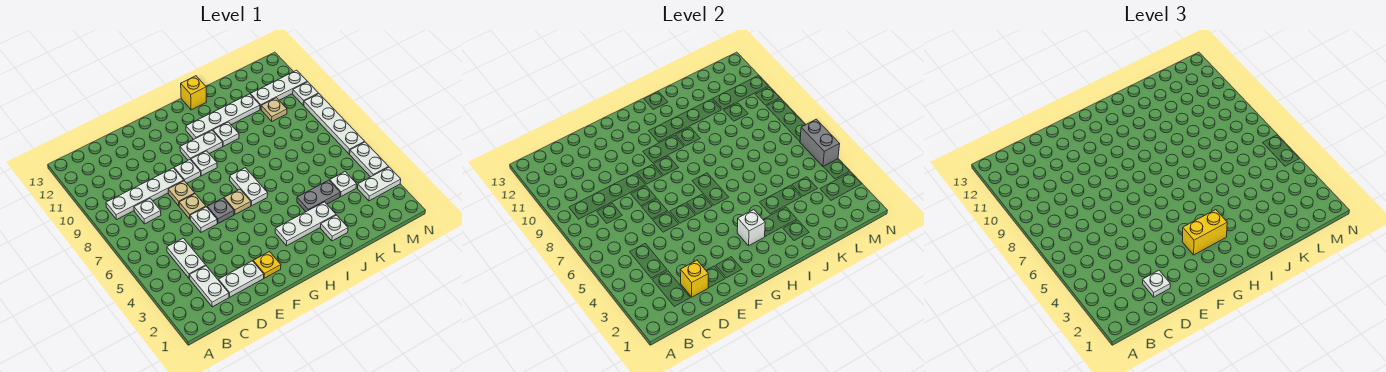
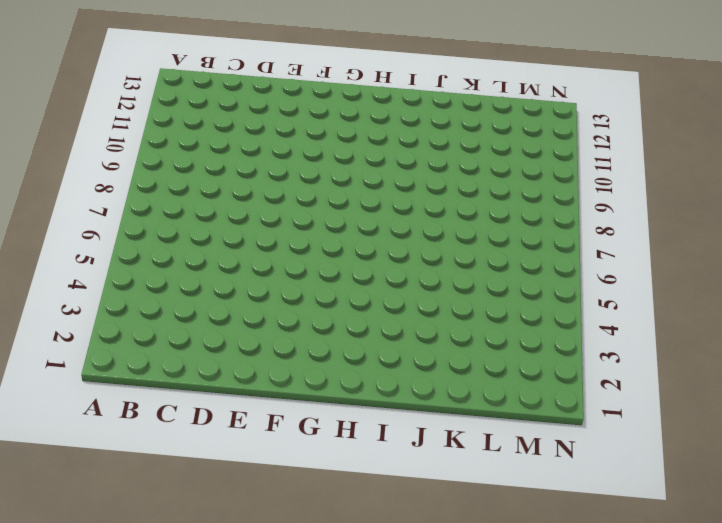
none -> white plate B9:E9 level 1
none -> white plate C2:C3 level 1
none -> white plate C4:C5 level 1
none -> white plate C8 level 1

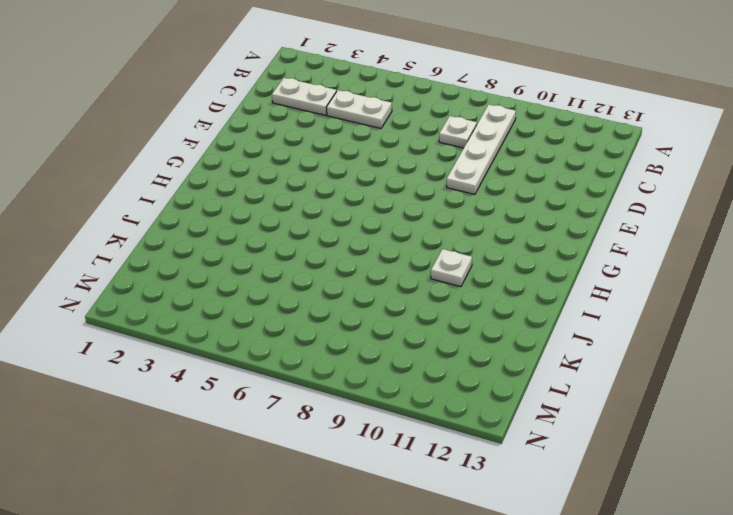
none -> white plate D2:E2 level 1
none -> white plate E6 level 1
none -> tan plate E7 level 1
none -> tan plate E8 level 1

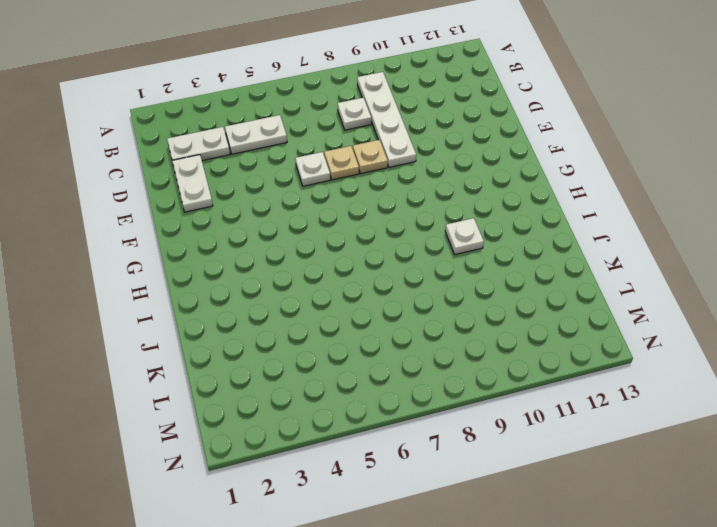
none -> yellow plate F2 level 1
none -> grey plate F6 level 1
none -> white plate F9 level 1
none -> tan plate G6 level 1

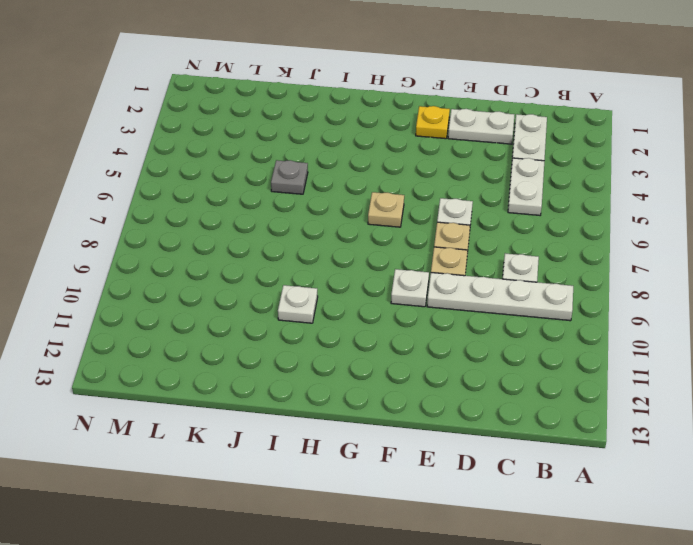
grey plate J5 level 1 -> grey plate F6 level 1
none -> white plate G9 level 1
none -> white plate G10:H10 level 1
none -> white plate H3:J3 level 1
none -> white plate H6:H7 level 1

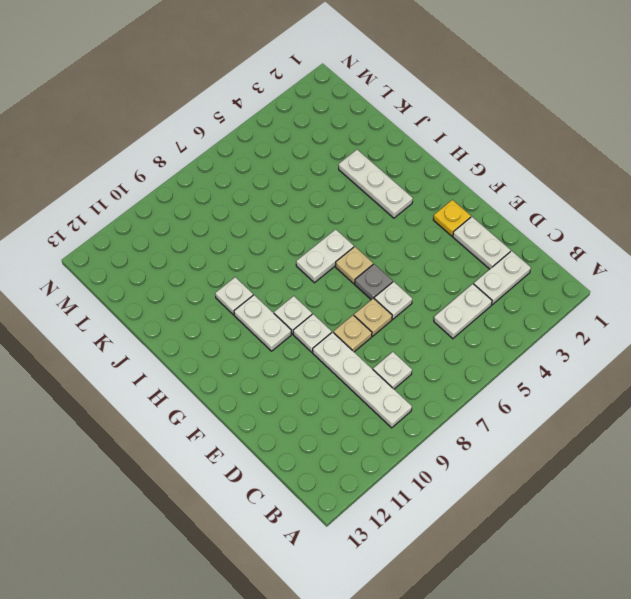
none -> white plate H11:K11 level 1
none -> yellow brick I13 level 1
none -> white plate J2 level 1
none -> grey plate J4:K4 level 1

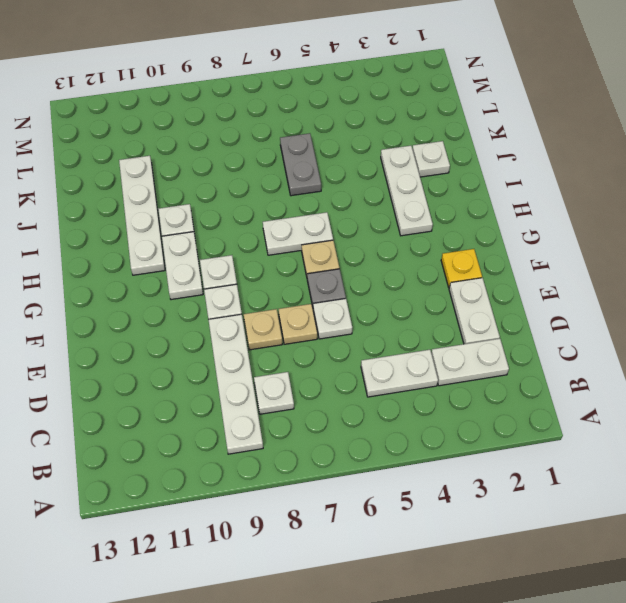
grey plate J6:K6 level 1 -> grey plate J4:K4 level 1
none -> yellow brick I13 level 1
none -> white plate L4 level 1
none -> tan plate L10 level 1
none -> white plate L11:N11 level 1

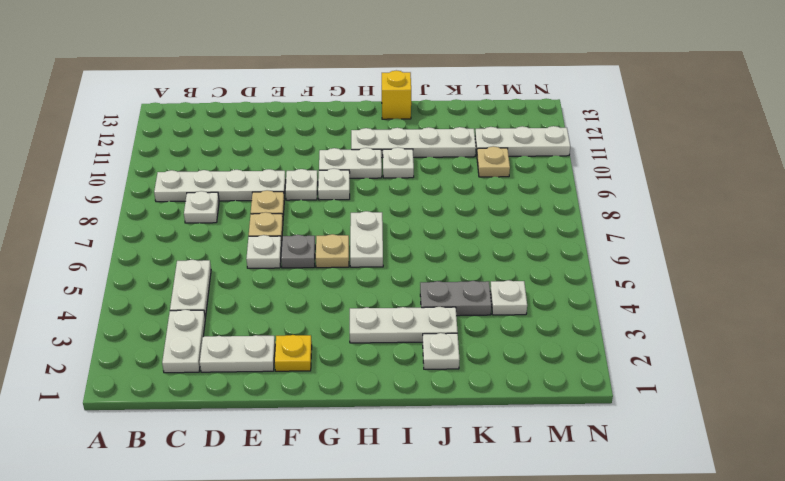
none -> white plate M3:N3 level 1
none -> white plate N4:N5 level 1
none -> white plate N6:N9 level 1
none -> white plate N10 level 1

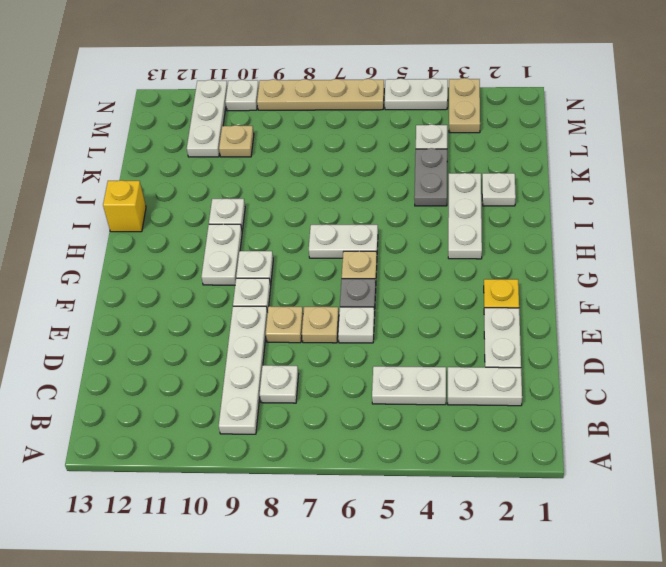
tan plate M3:N3 level 1 -> white plate M3:N3 level 1
tan plate N6:N9 level 1 -> white plate N6:N9 level 1
none -> white plate H11:K11 level 1
none -> yellow brick D2 level 2
none -> white brick H3 level 2
none -> grey brick N5:N6 level 2

